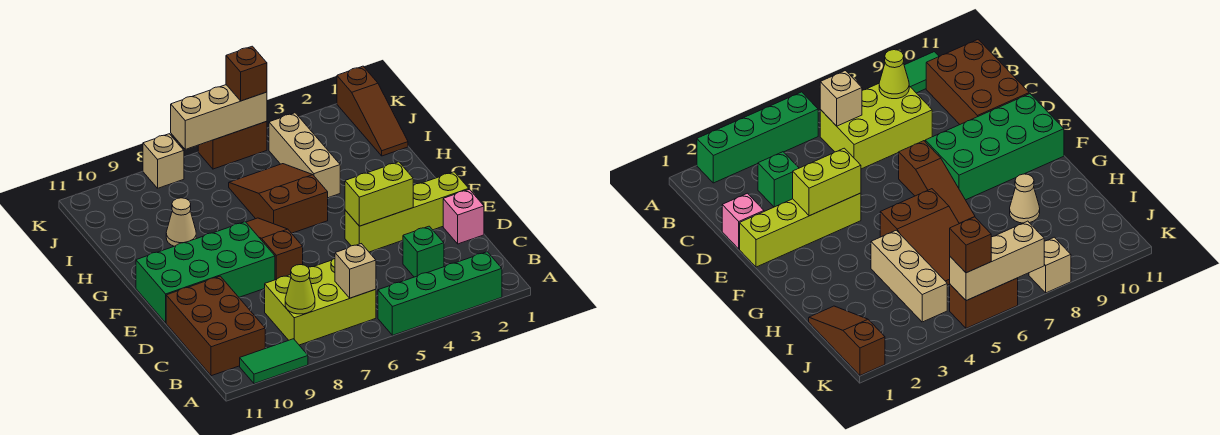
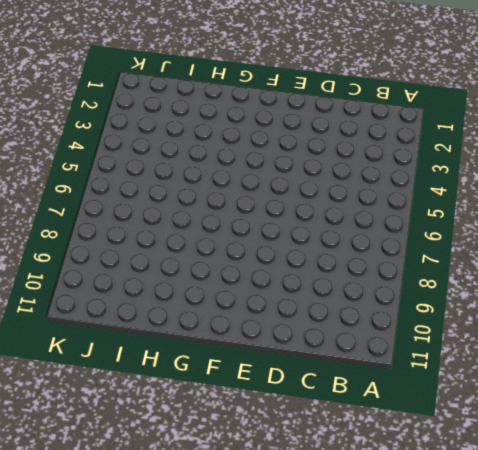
none -> green brick A2:A5 level 1
none -> green tile A9:A10 level 1
none -> lime brick B6:C8 level 1

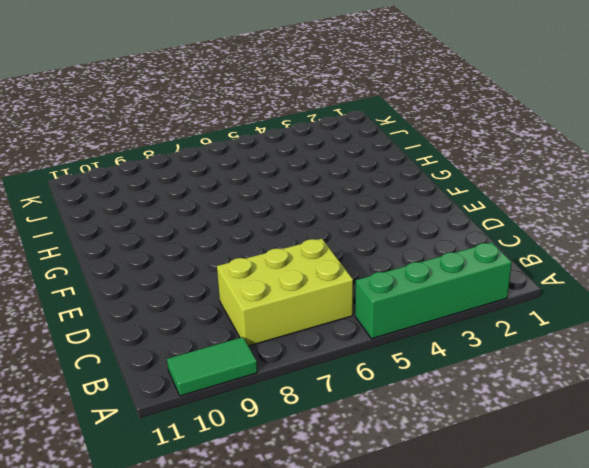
none -> brown brick B10:D11 level 1
none -> green brick C3 level 1
none -> pink brick D1 level 1

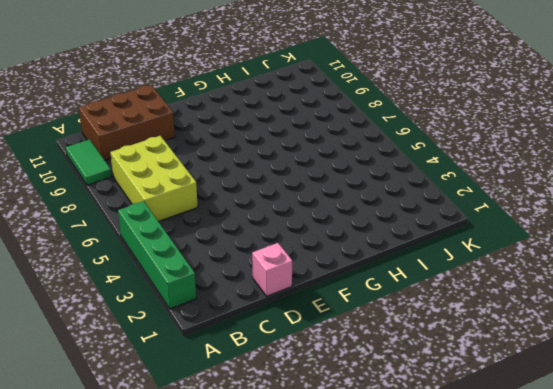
none -> green brick C3 level 1
none -> lime brick E1:E4 level 1
none -> brown slope E7:G7 level 1 top E

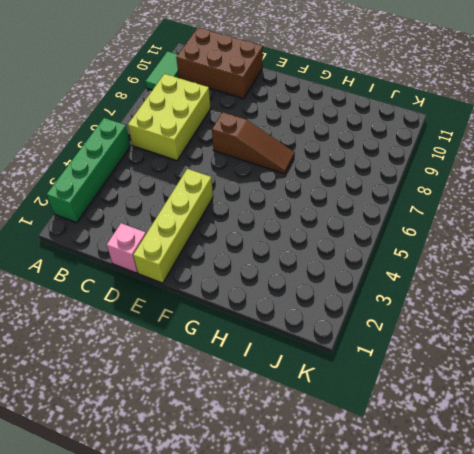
none -> green brick C3 level 1
none -> green brick E8:F11 level 1
none -> brown slope G5:I6 level 1 top G

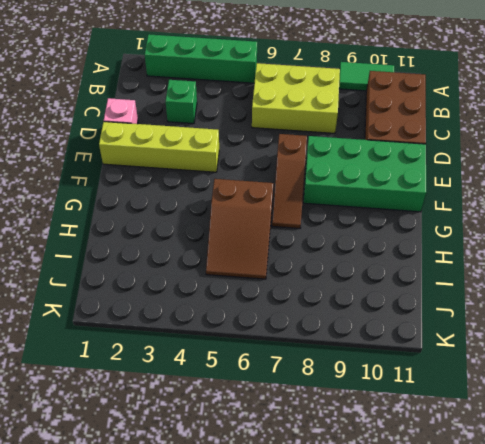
none -> tan brick H4:J4 level 1
none -> tan cone H9 level 1
none -> brown slope I1:K1 level 1 top K

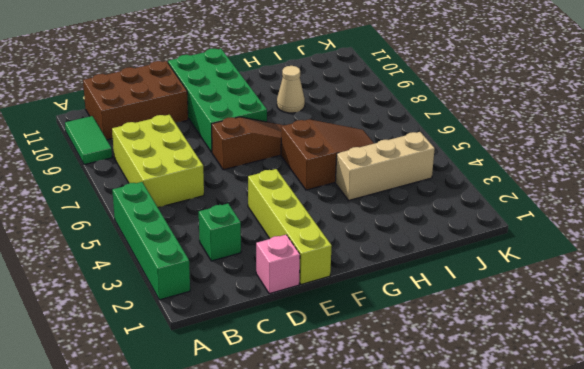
none -> brown slope I1:K1 level 1 top K
none -> brown brick K5:K6 level 1
none -> tan brick K8 level 1

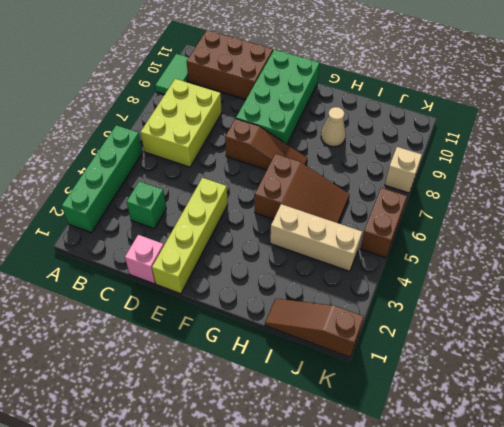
none -> tan brick B6 level 2
none -> lime cone B8 level 2
none -> lime brick E3:E4 level 2

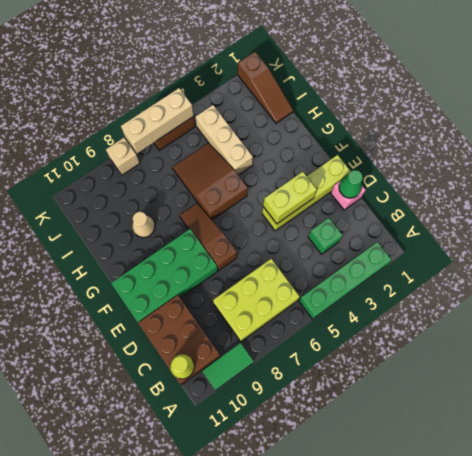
lime cone B11 level 2 -> lime cone B8 level 2
green cone D1 level 2 -> none
none -> tan brick B6 level 2
none -> brown brick K5 level 3

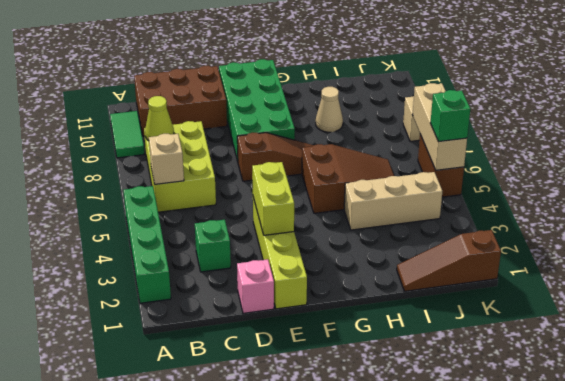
green brick K5 level 3 -> brown brick K5 level 3

